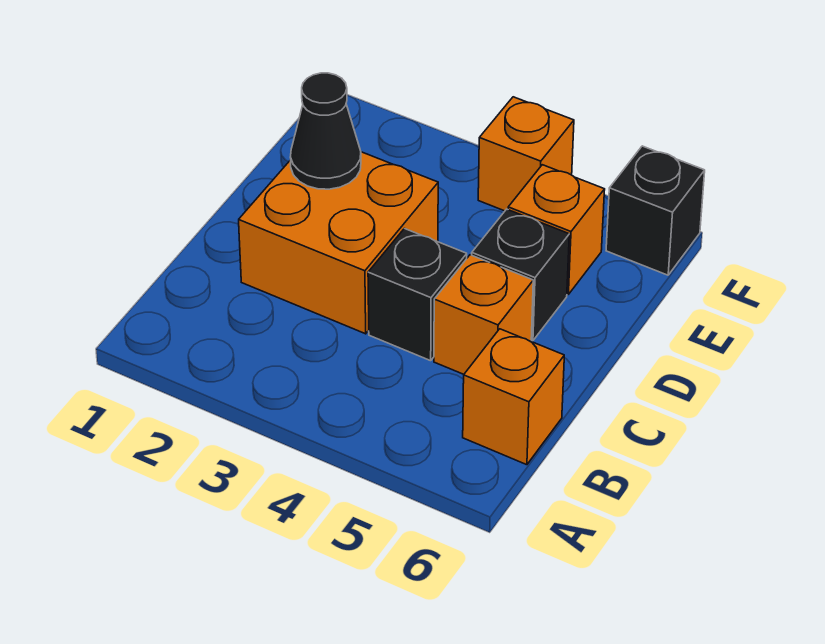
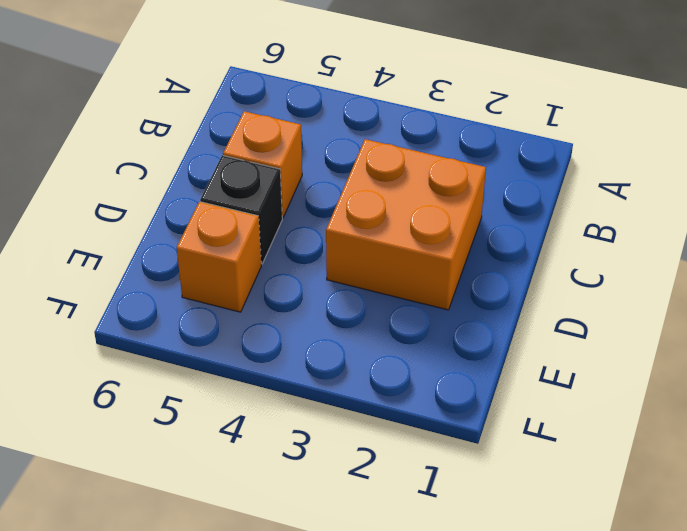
none -> orange brick B6 level 1
none -> black brick C4 level 1

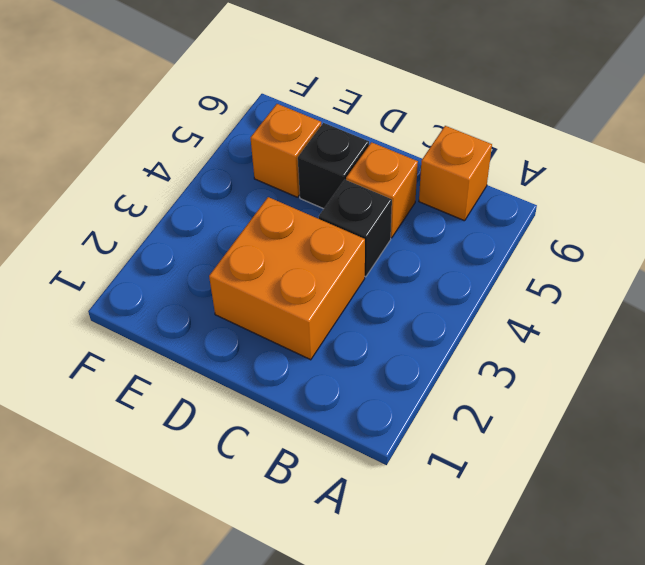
none -> orange brick F4 level 1
none -> black brick F6 level 1

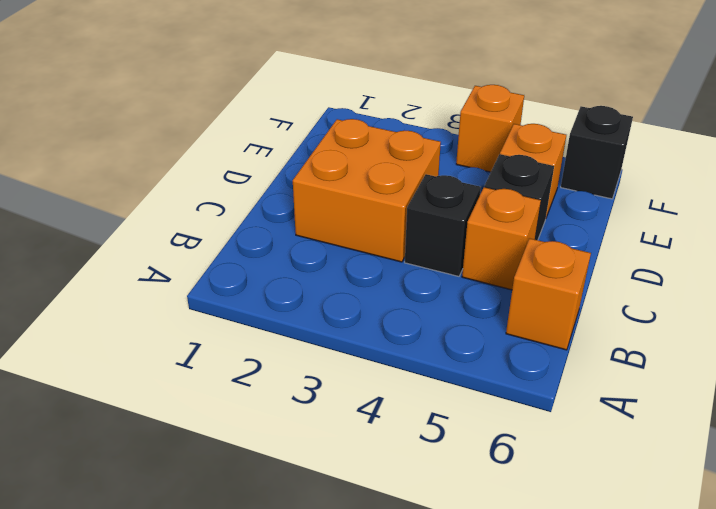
none -> black cone D2 level 2

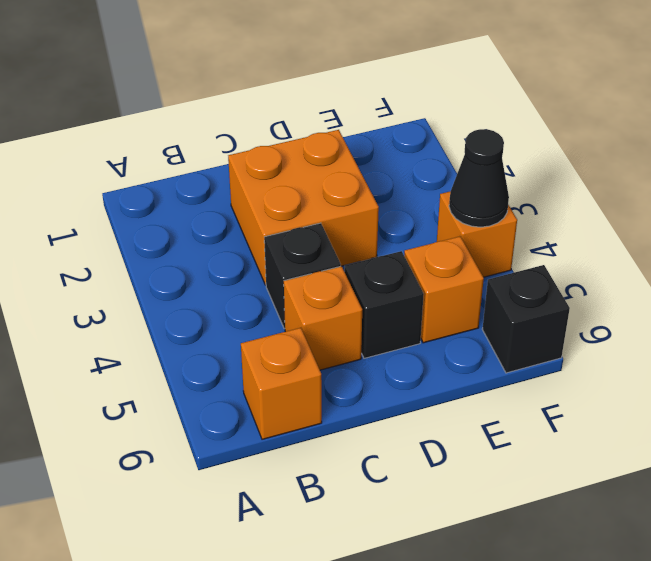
black cone F4 level 2 -> black cone D2 level 2

